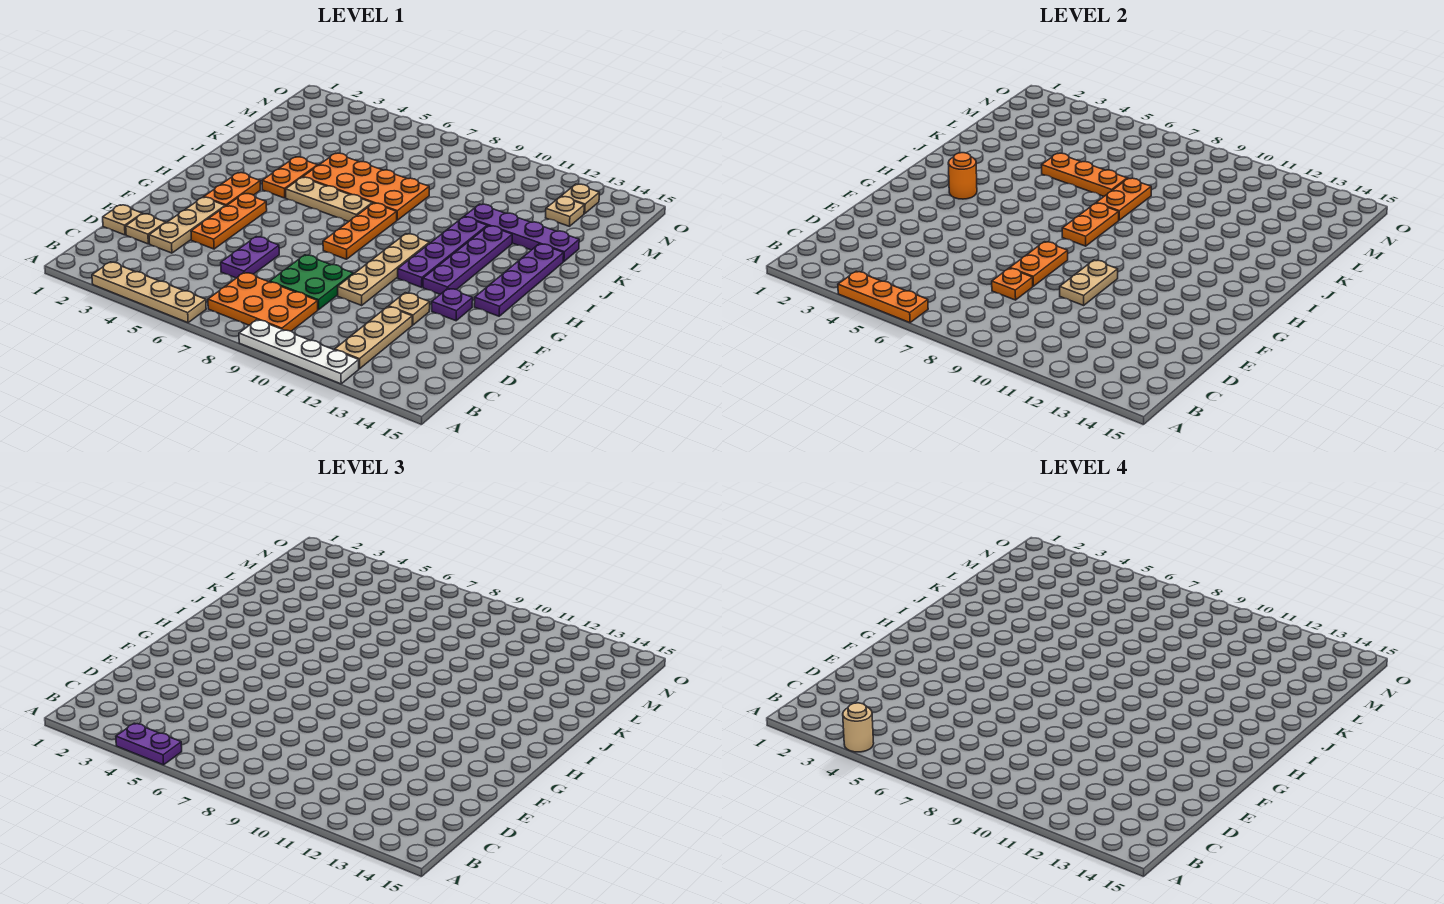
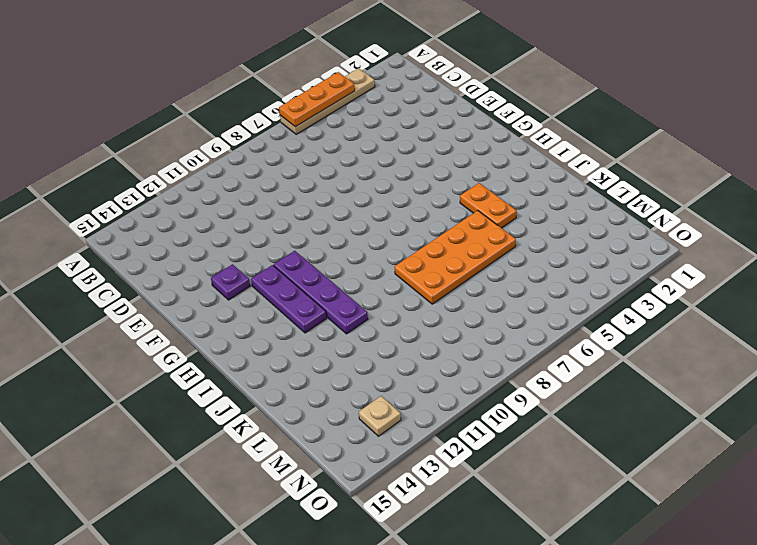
purple plate G12:I12 level 1 -> purple plate G12:J12 level 1
none -> white plate A9:A12 level 1
none -> orange plate B7:C9 level 1
none -> tan plate B12:D12 level 1
none -> tan plate D1 level 1

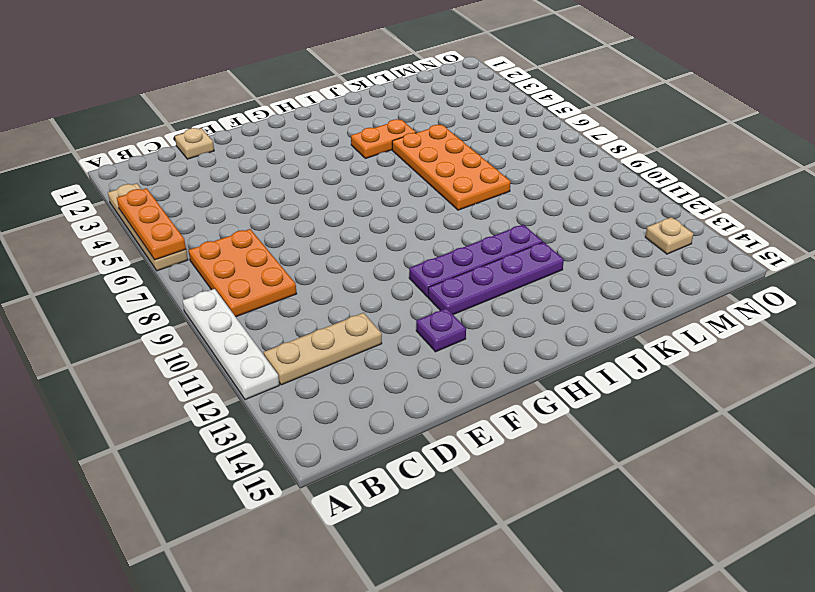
none -> tan plate D2 level 1
none -> tan plate D3:F3 level 1
none -> purple plate D6:E6 level 1
none -> green plate D8:E9 level 1

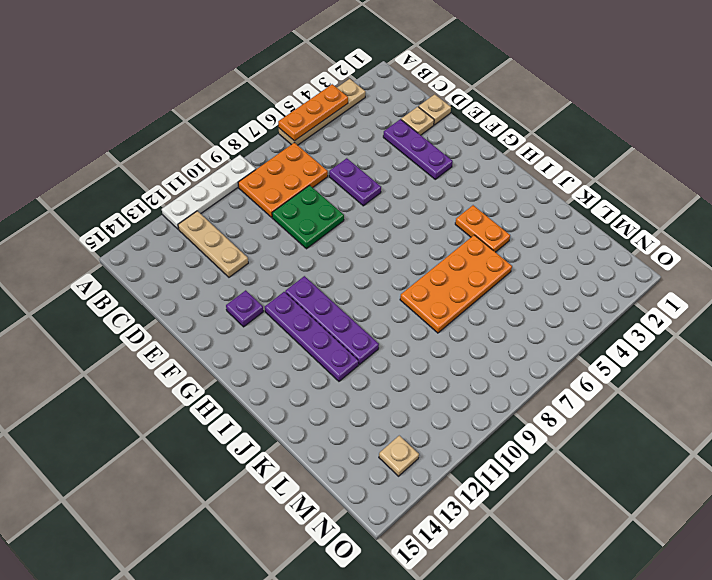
purple plate D3:F3 level 1 -> tan plate D3:F3 level 1
none -> orange plate E4:G4 level 1
none -> tan plate E10:H10 level 1
none -> tan plate E12 level 1
none -> orange plate G3:H3 level 1

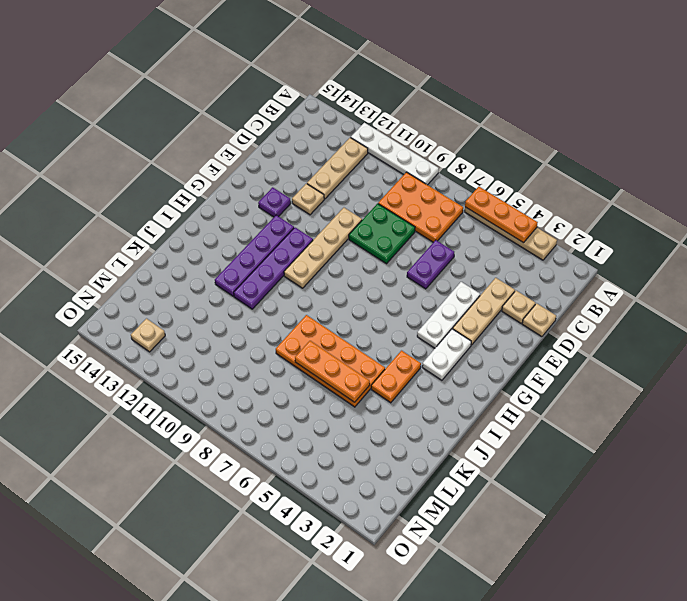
white plate E4:G4 level 1 -> orange plate E4:G4 level 1
white plate G3:H3 level 1 -> orange plate G3:H3 level 1
none -> orange plate G8:I8 level 1
none -> purple plate G14:J14 level 1
none -> tan plate I5:I7 level 1
none -> purple plate K11:K14 level 1

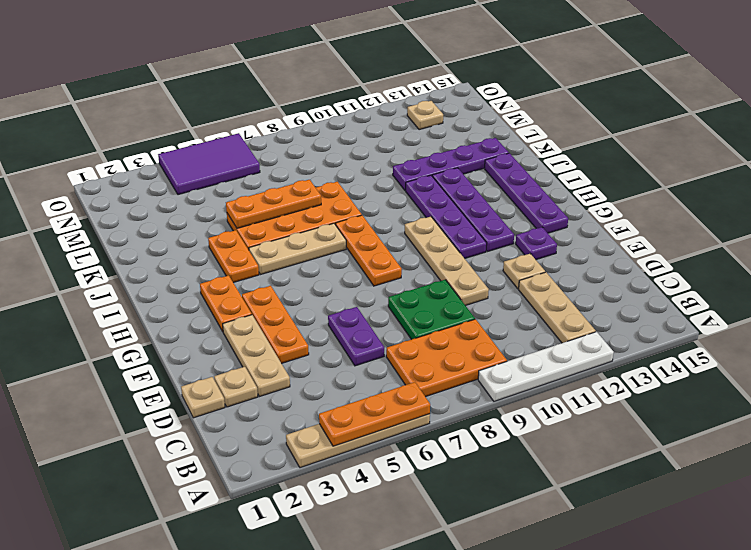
purple tile N4:O6 level 1 -> none
none -> tan plate M13 level 1
none -> orange plate D8 level 2
none -> orange plate E8:F8 level 2
none -> tan plate E10:F10 level 2

